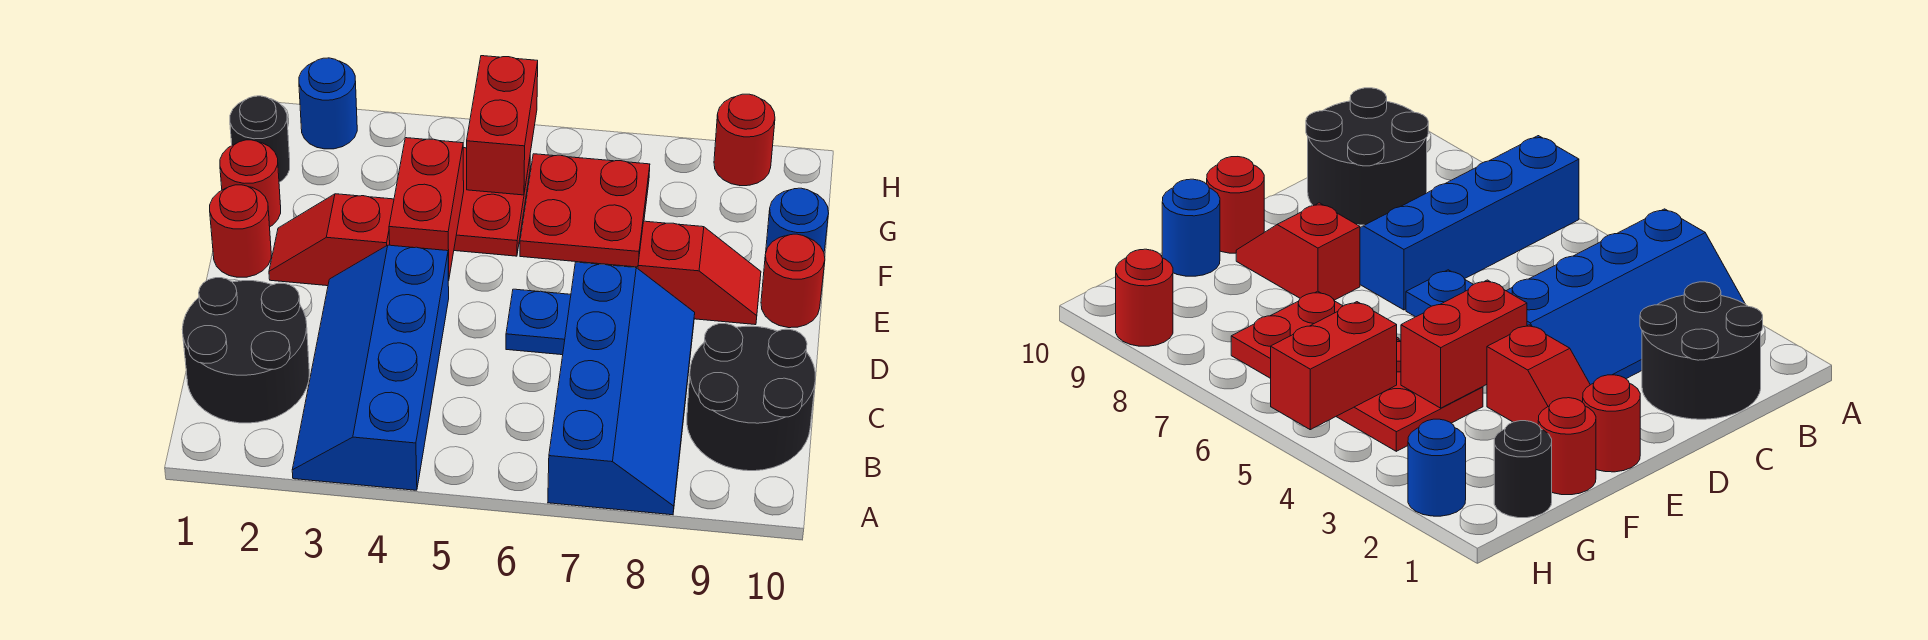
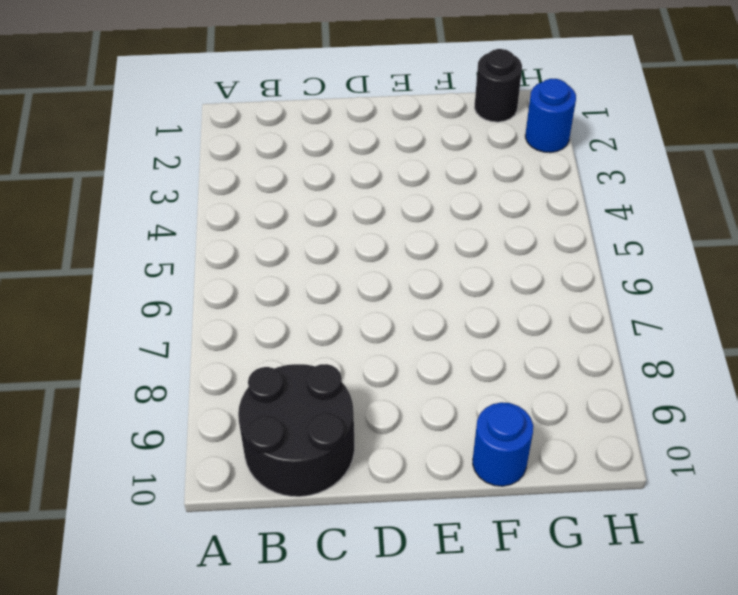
none -> blue slope A3:D4 level 1 top 4
none -> blue slope A7:D8 level 1 top 7
none -> black round brick B1:C2 level 1

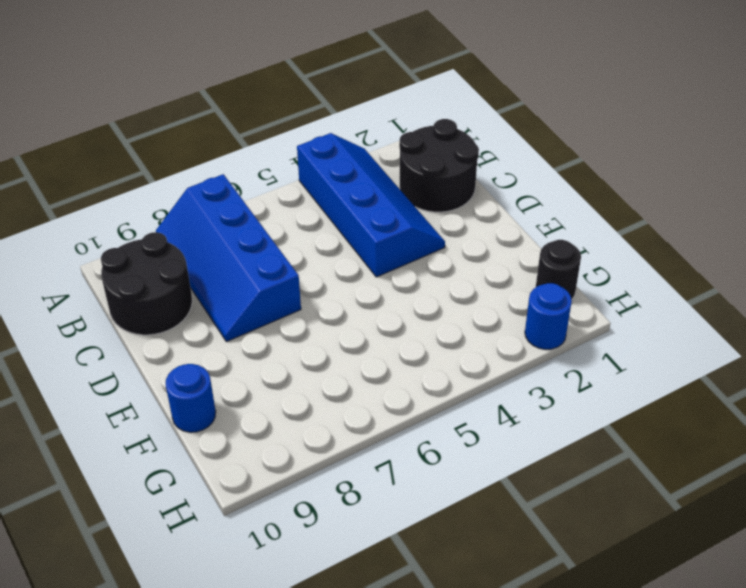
none -> blue plate D6 level 1
none -> red round brick E1 level 1
none -> red slope E2:E3 level 1 top 3

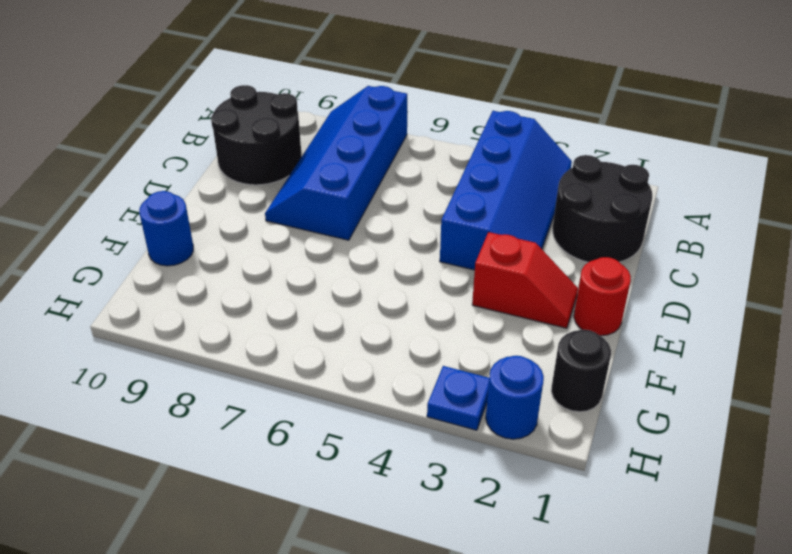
blue plate H3 level 1 -> blue plate D6 level 1
none -> red slope E8:E9 level 1 top 8
none -> red round brick E10 level 1
none -> red round brick F1 level 1

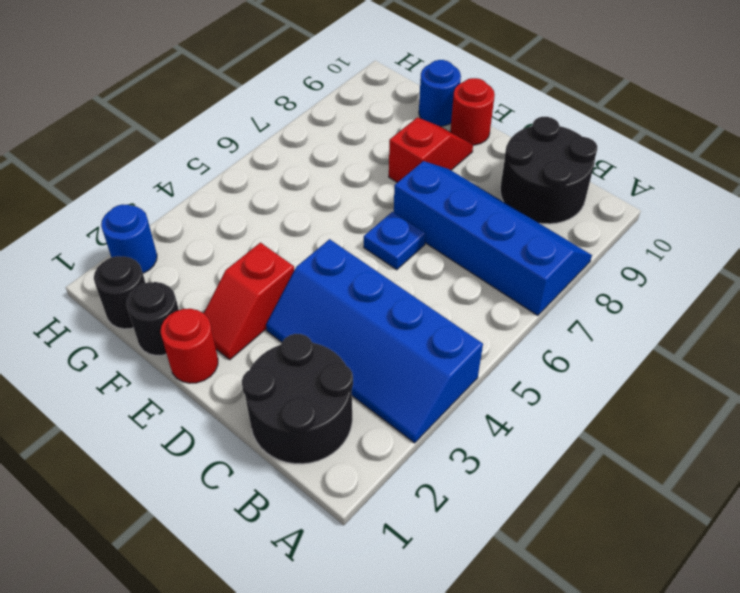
black round brick F1 level 1 -> red round brick F1 level 1
none -> red plate F4:G5 level 1
none -> red plate F6:G7 level 1
none -> red round brick H9 level 1

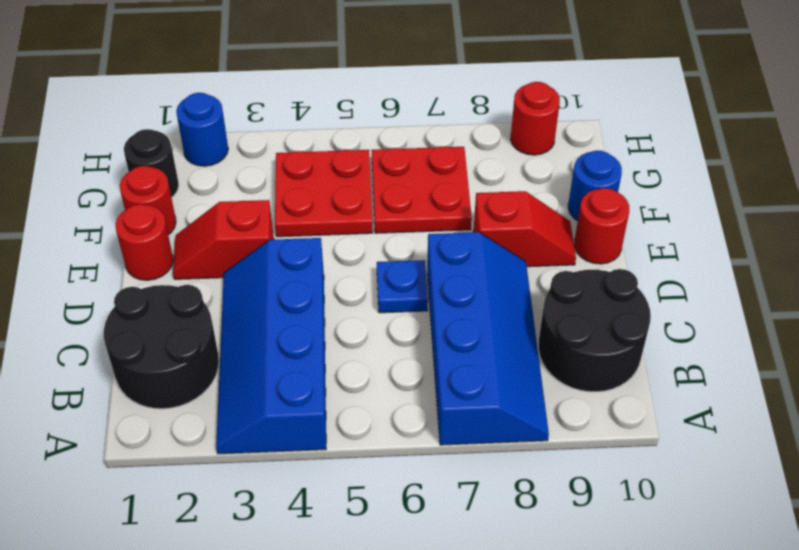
none -> red brick E4:F4 level 2
none -> red brick G5:H5 level 2

